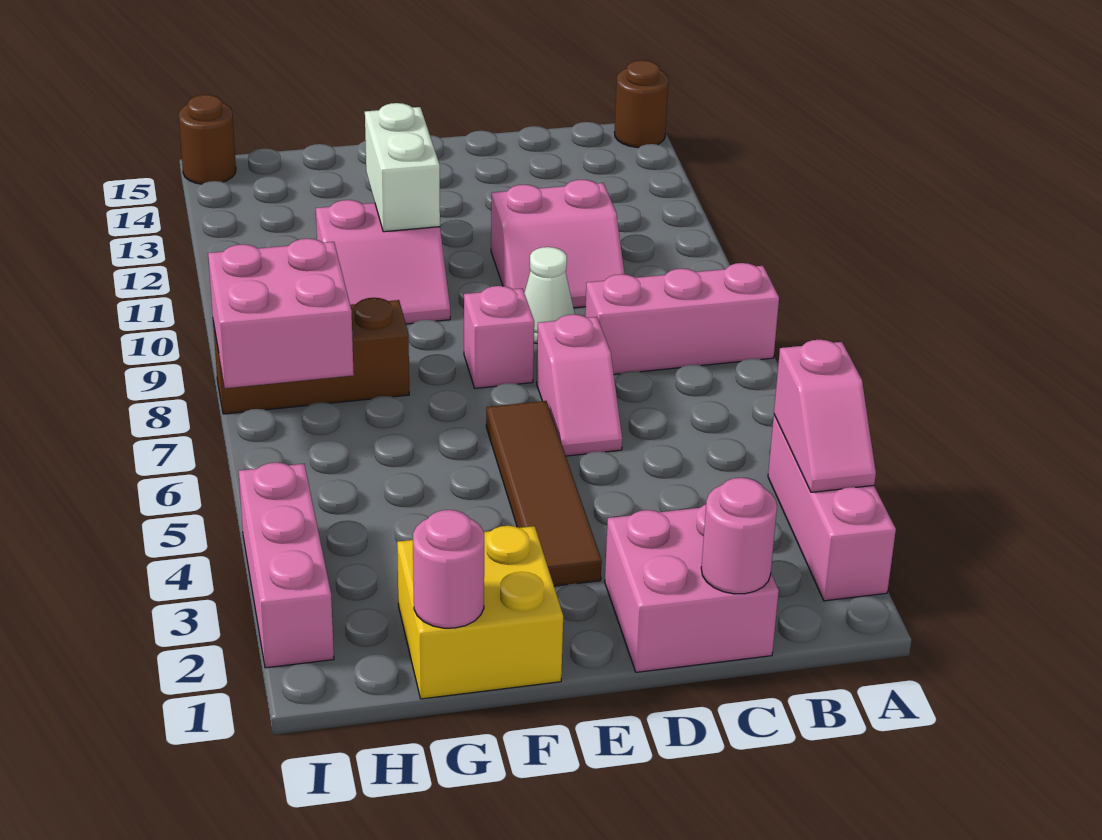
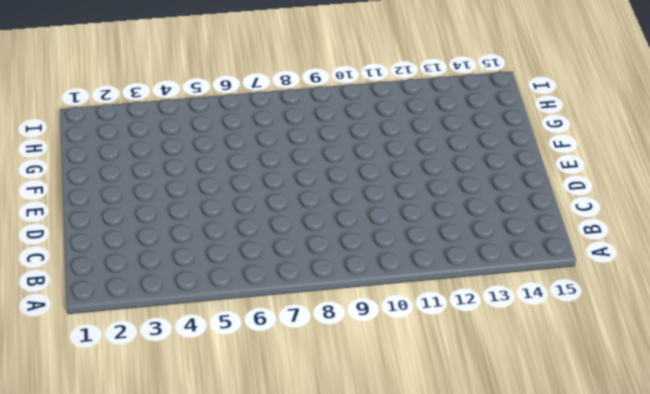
none -> pink brick A2:A4 level 1
none -> pink brick A8:C8 level 1
none -> brown round brick A15 level 1

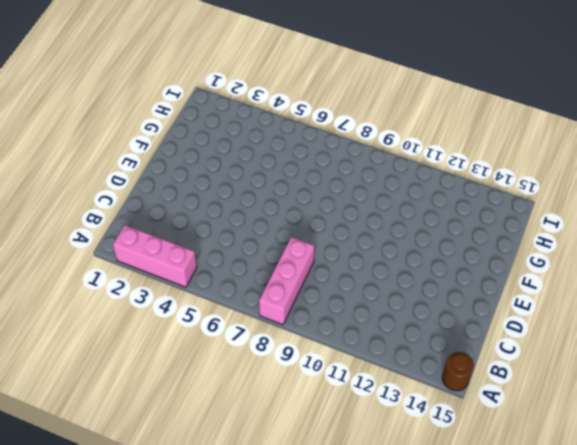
none -> pink brick C1:D2 level 1
none -> pink slope C10:D11 level 1 top 11
none -> pink slope D6:D7 level 1 top 7

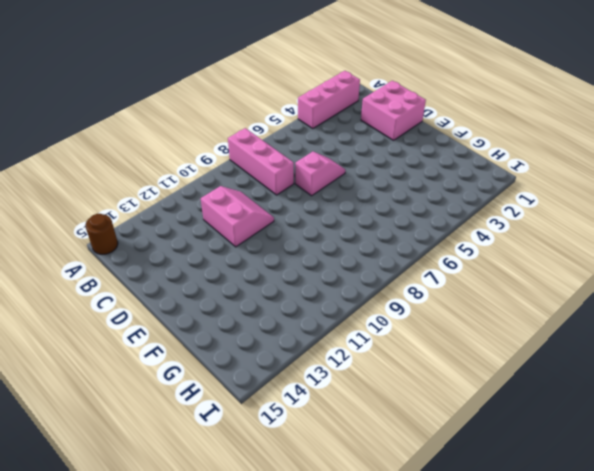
none -> white cone D9 level 1
none -> brown tile E3:E6 level 1
none -> pink brick E8 level 1

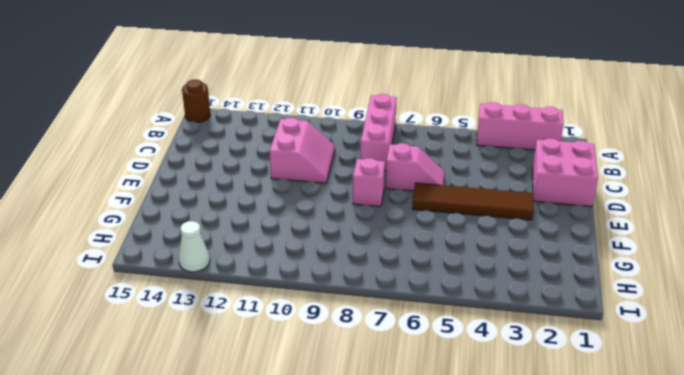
white cone I13 level 1 -> white cone D9 level 1
none -> yellow brick F1:G2 level 1
none -> pink slope F10:G11 level 1 top 11
none -> brown brick G8:I8 level 1

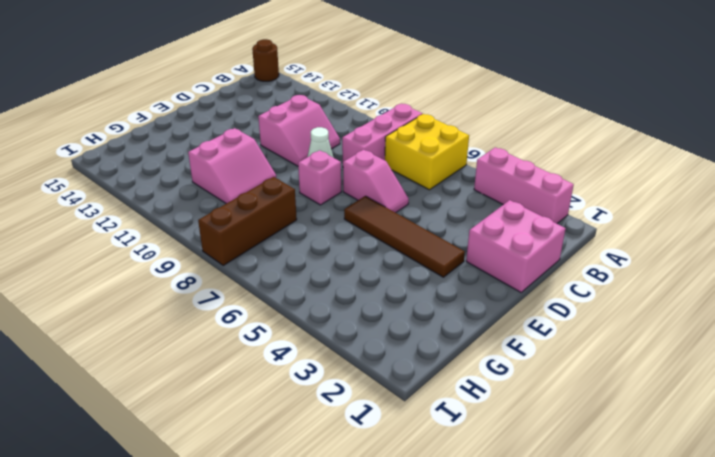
yellow brick A6:B7 level 1 -> yellow brick F1:G2 level 1
none -> pink brick I2:I4 level 1
none -> brown round brick I15 level 1
none -> pink slope A3:A4 level 2 top 4

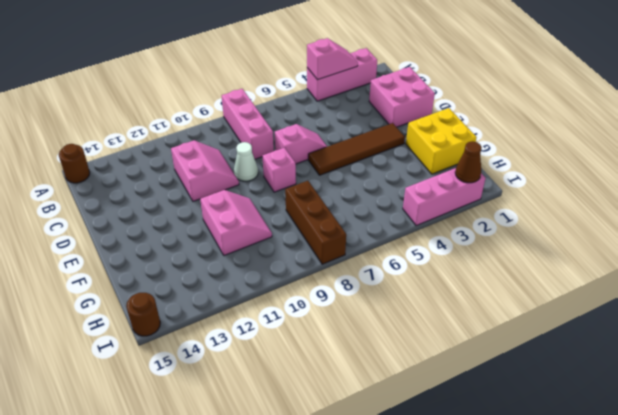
brown cone I2 level 2 -> none
none -> pink round brick C1 level 2
none -> white brick F11:F12 level 2
none -> pink round brick G1 level 2

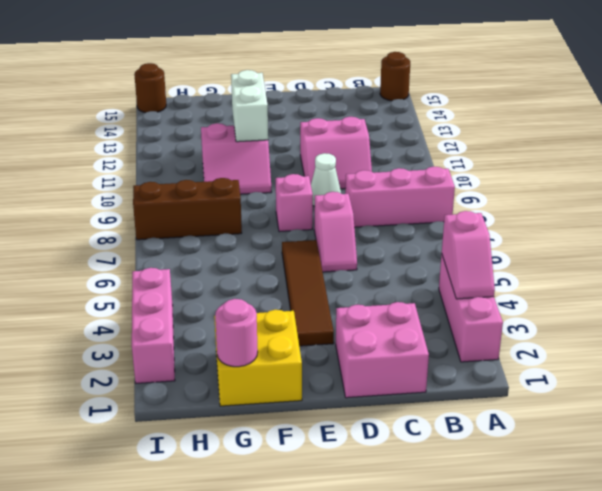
none -> pink round brick C1 level 2
none -> pink brick H7:I8 level 2

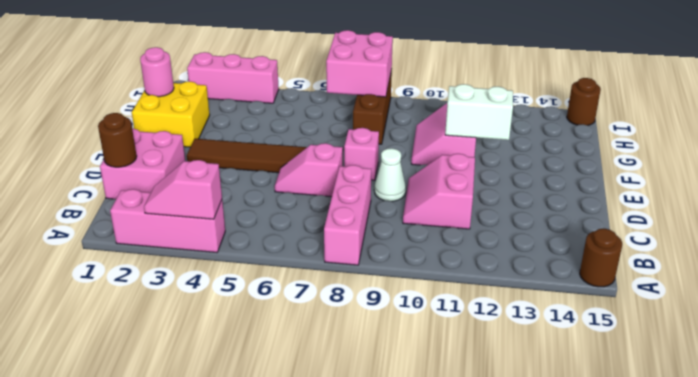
brown round brick C1 level 2 -> pink round brick C1 level 2

